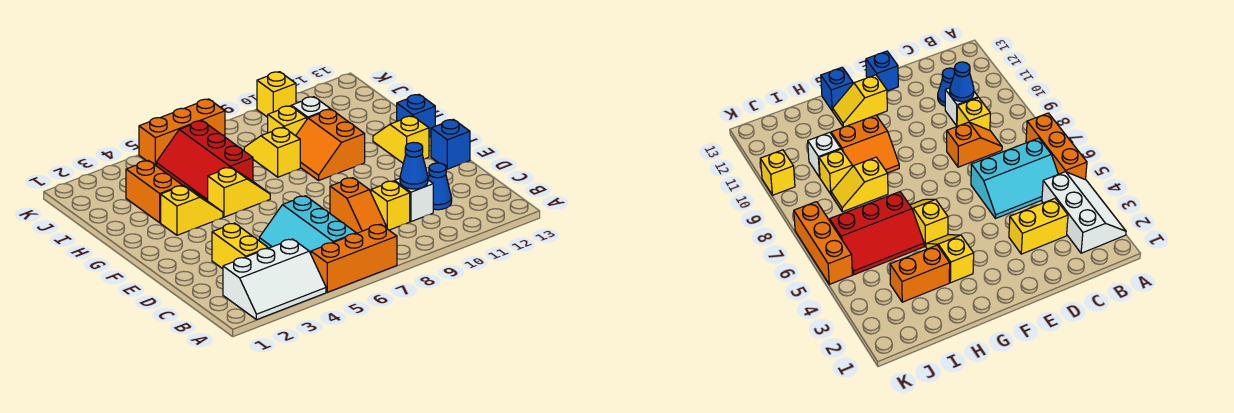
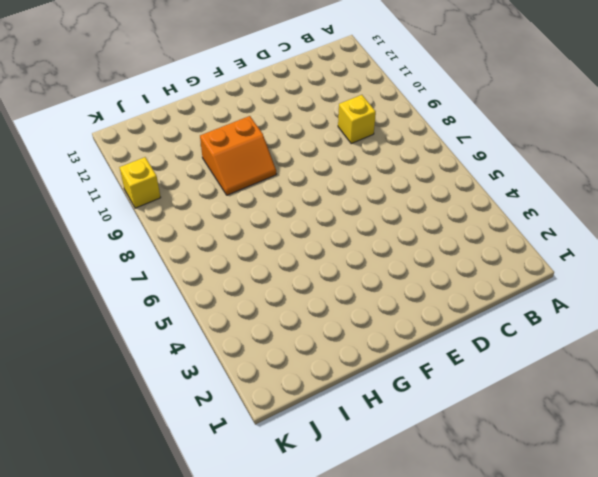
none -> white slope A2:B4 level 1 top B
none -> orange brick A5:A7 level 1
none -> cyan slope B5:D6 level 1 top 6

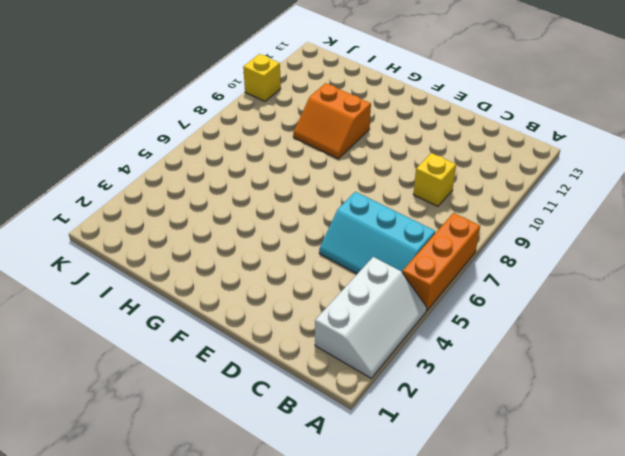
none -> yellow brick C3:D3 level 1
none -> orange slope C8:D8 level 1 top D
none -> white brick C10 level 1

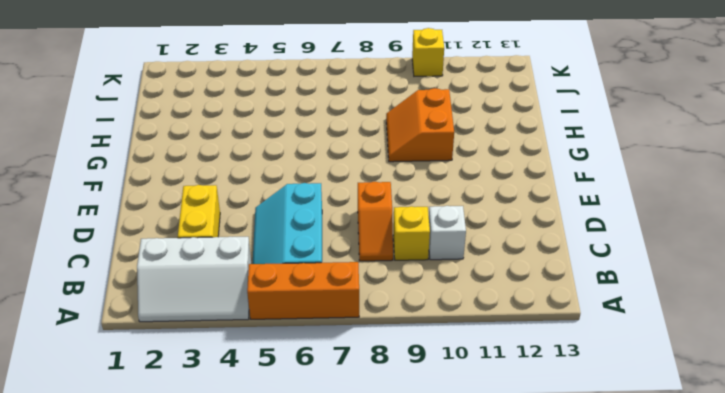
none -> blue cone C11 level 1
none -> blue brick E13 level 1
none -> yellow slope F12:G12 level 1 top F

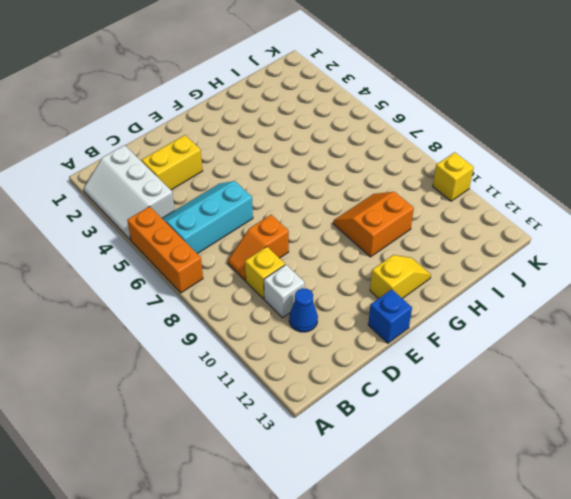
none -> yellow slope G3:G4 level 1 top 3
none -> yellow slope G5:G6 level 1 top 5
none -> blue brick G13 level 1

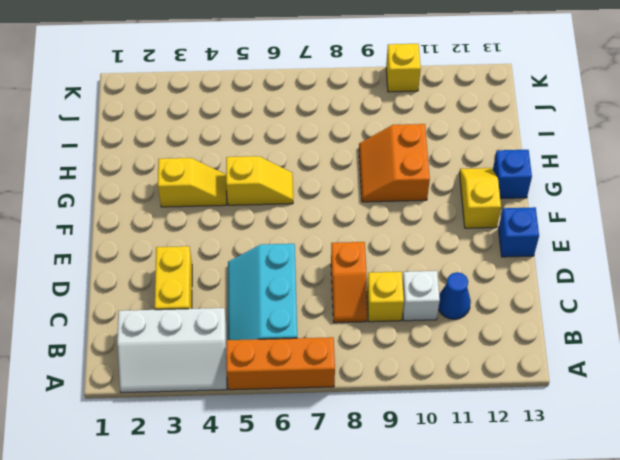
none -> orange brick H3:I3 level 1
none -> red slope H5:J6 level 1 top 6
none -> yellow slope H8:I8 level 1 top H

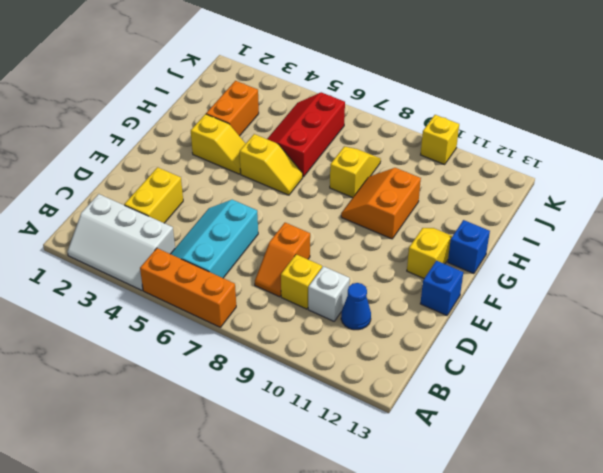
none -> yellow brick I9 level 1
none -> white brick I10 level 1
none -> orange brick K5:K7 level 1

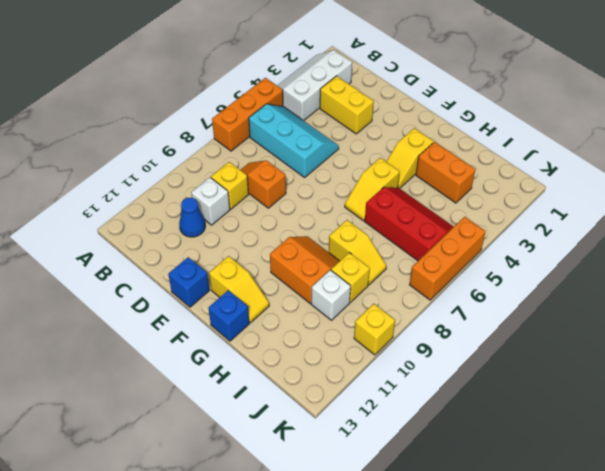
none -> blue cone C10 level 2

